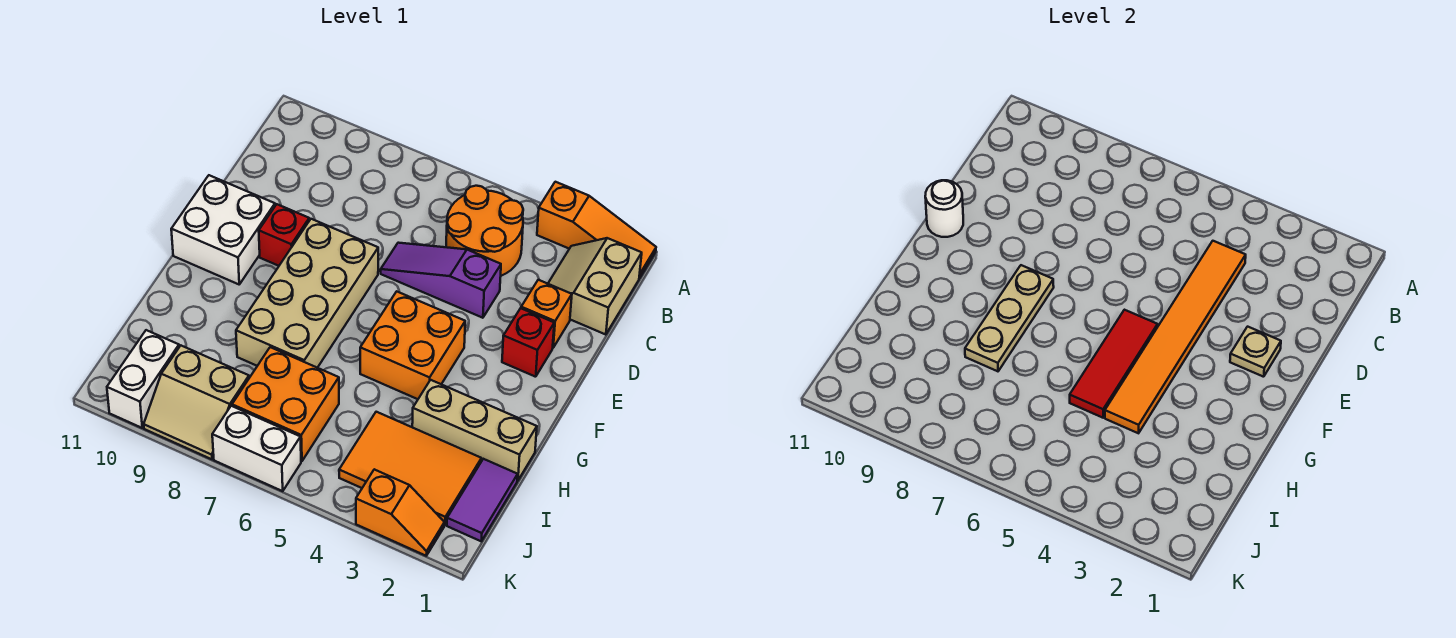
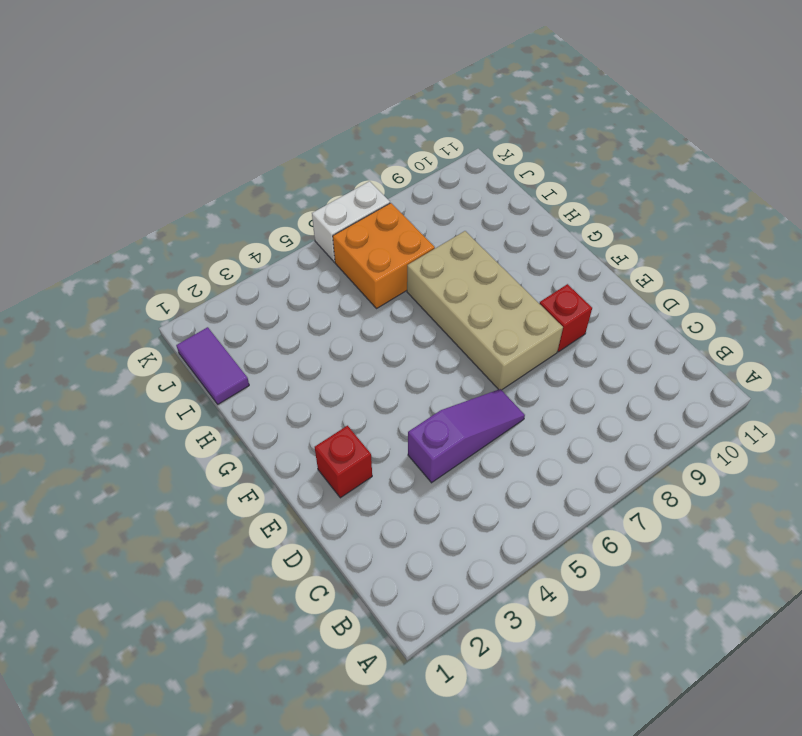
none -> orange slope A1:A3 level 1 top 3
none -> tan slope B1:C2 level 1 top 1
none -> orange round brick B4:C5 level 1

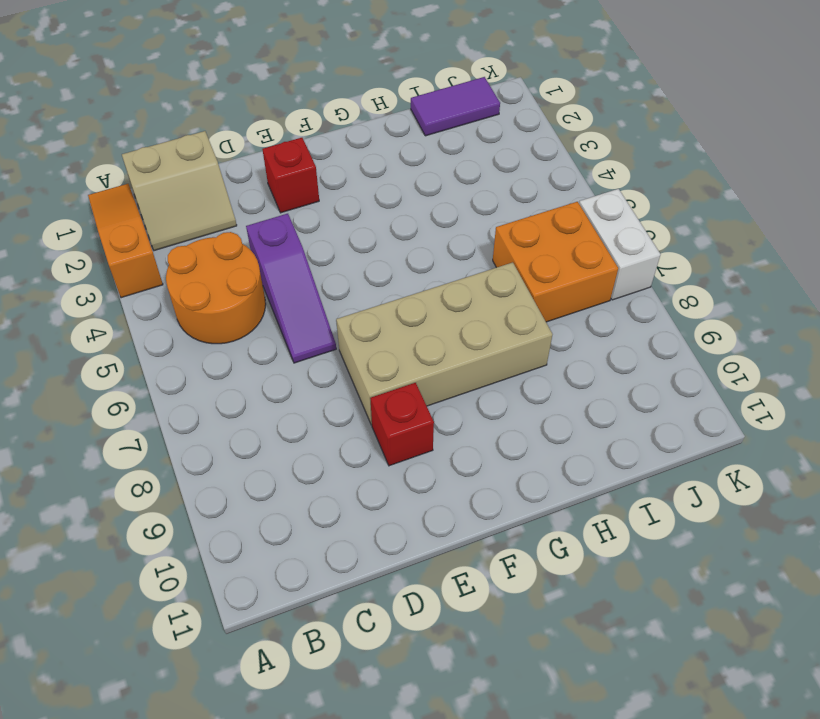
none -> orange brick D2 level 1
none -> white brick E10:F11 level 1
none -> orange brick F4:G5 level 1

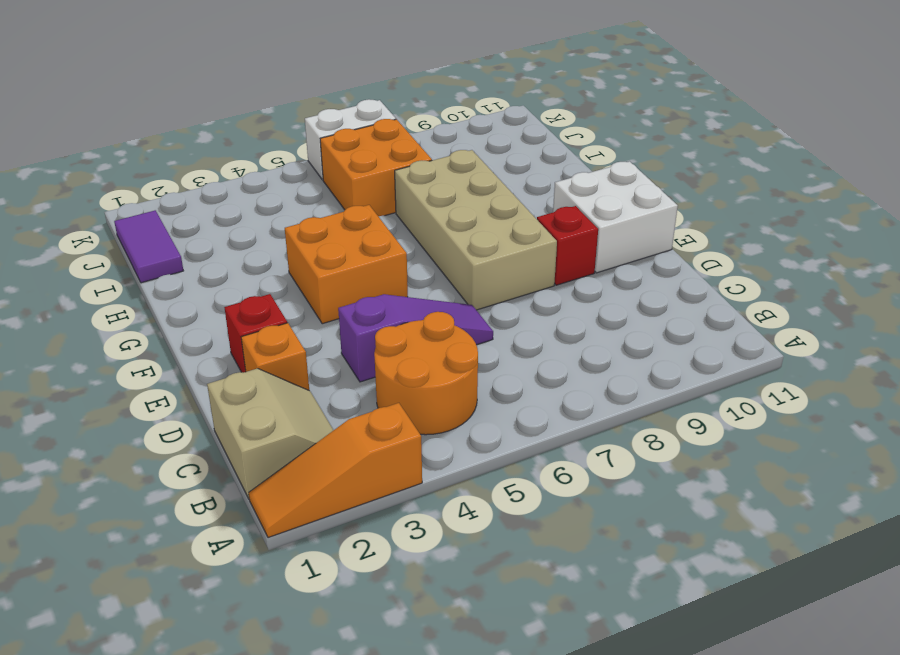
none -> tan brick H1:H3 level 1
none -> orange tile I2:J4 level 1
none -> tan slope J8:K9 level 1 top J

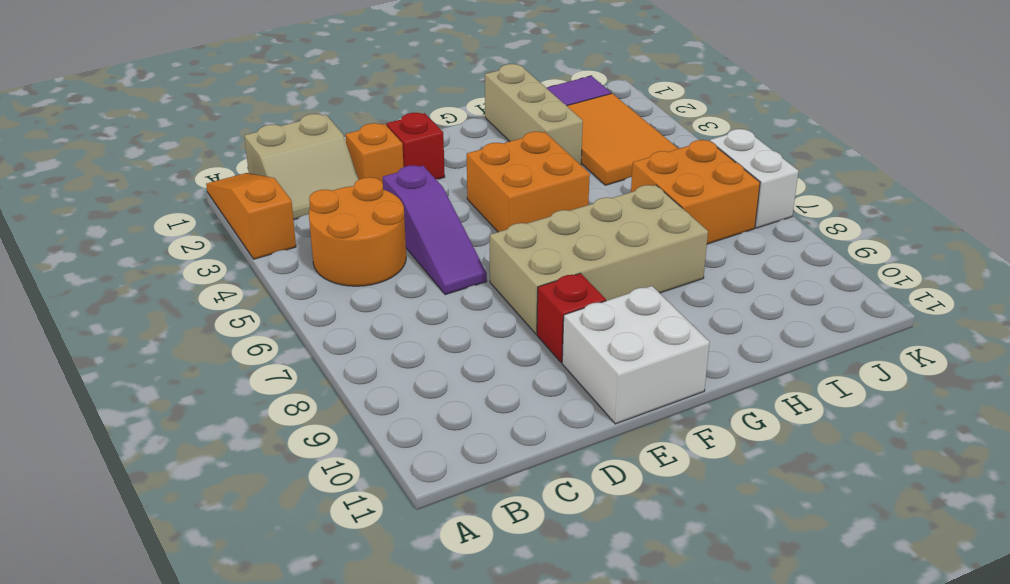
none -> tan slope J8:K9 level 1 top J
none -> white brick J10:K10 level 1
none -> orange slope K2:K3 level 1 top 3

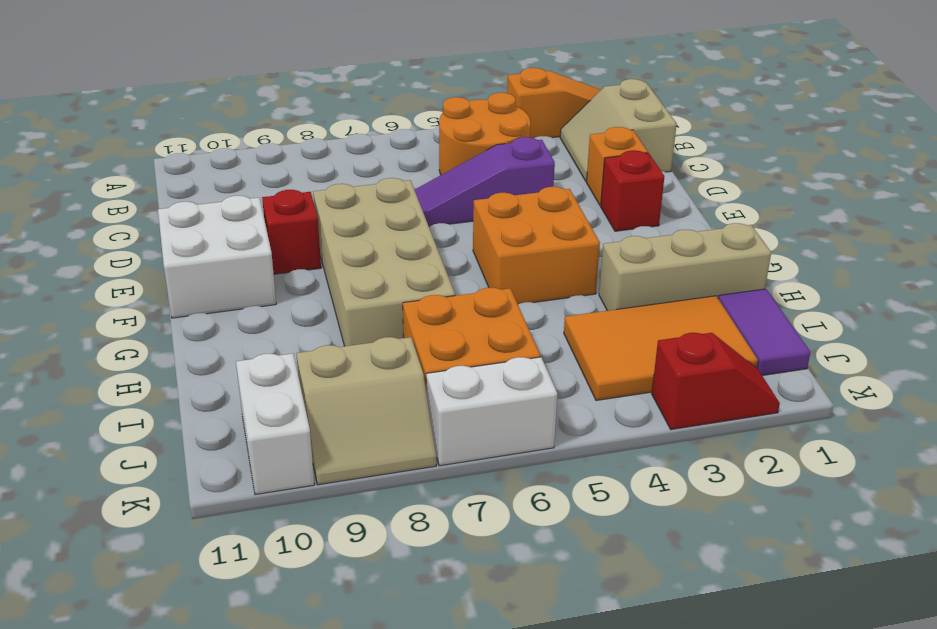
red slope K2:K3 level 1 top 3 -> orange slope K2:K3 level 1 top 3
none -> orange tile C4:H4 level 2
none -> tan plate E2 level 2
none -> white round brick E11 level 2

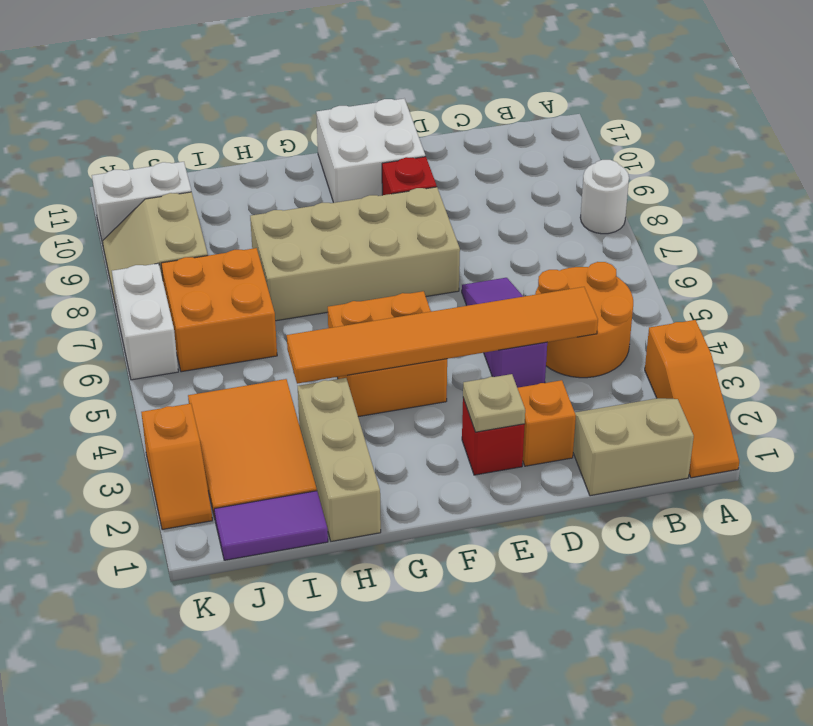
white round brick A8 level 1 -> white round brick E11 level 2
none -> red tile F5:H5 level 2
none -> tan plate F8:H8 level 2

